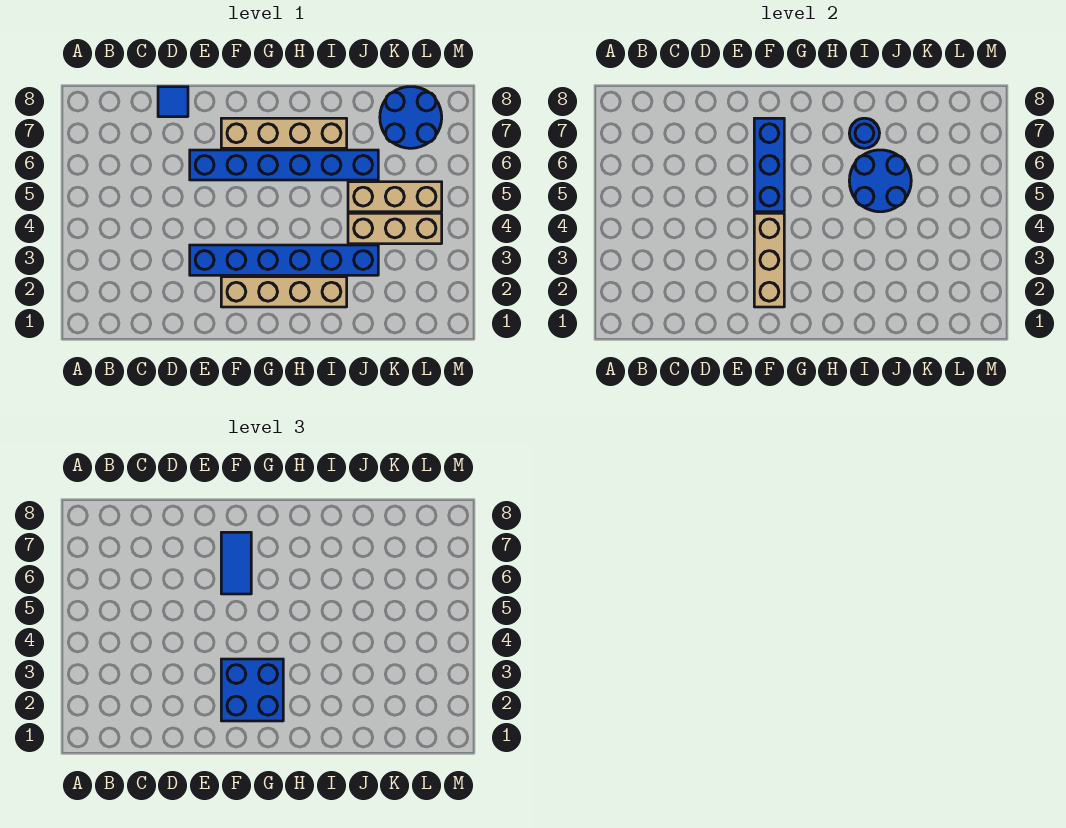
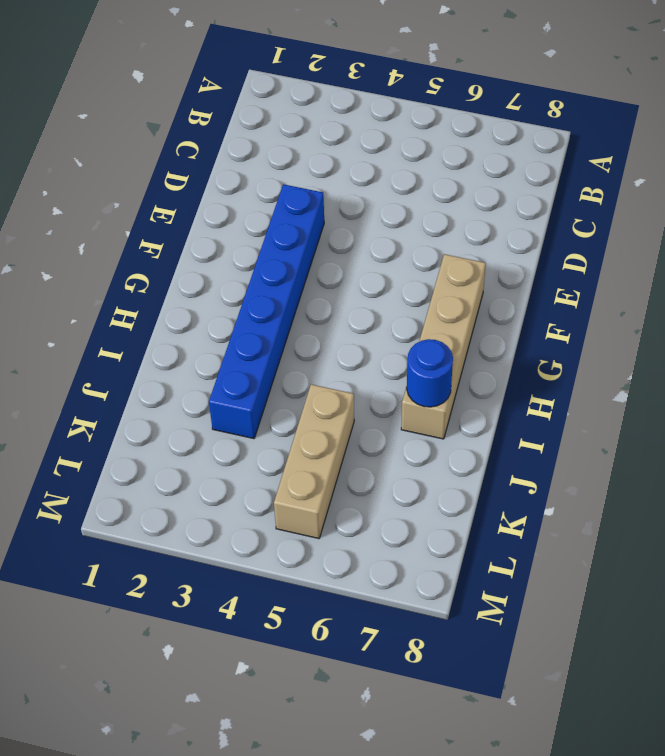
none -> blue tile D8 level 1
none -> blue brick E6:J6 level 1
none -> tan brick F2:I2 level 1

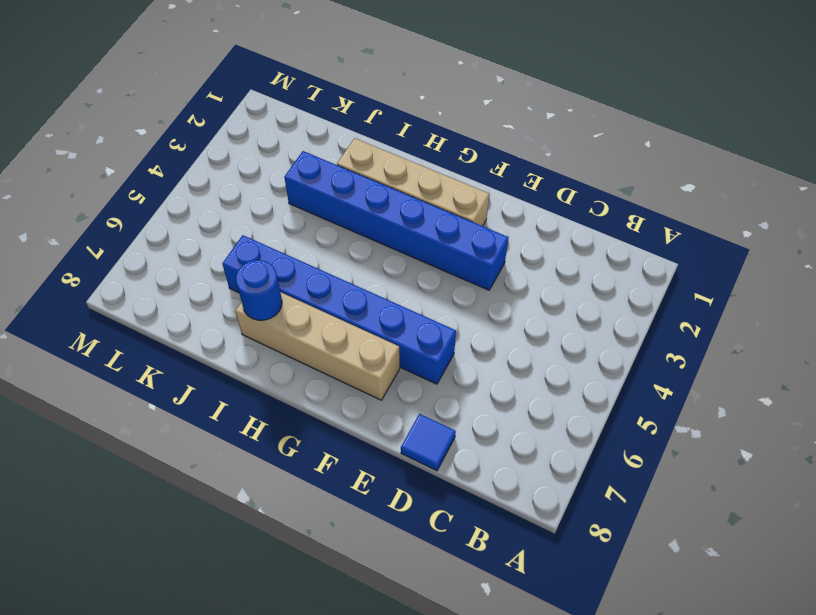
none -> tan brick J4:L4 level 1
none -> tan brick J5:L5 level 1
none -> blue round brick K7:L8 level 1

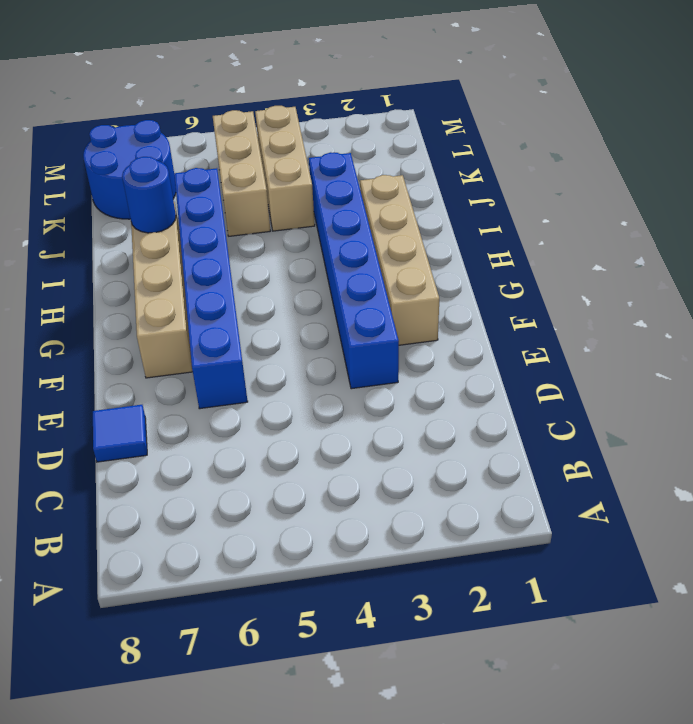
none -> tan brick F2:F4 level 2
none -> blue brick F5:F7 level 2
none -> blue round brick I5:J6 level 2

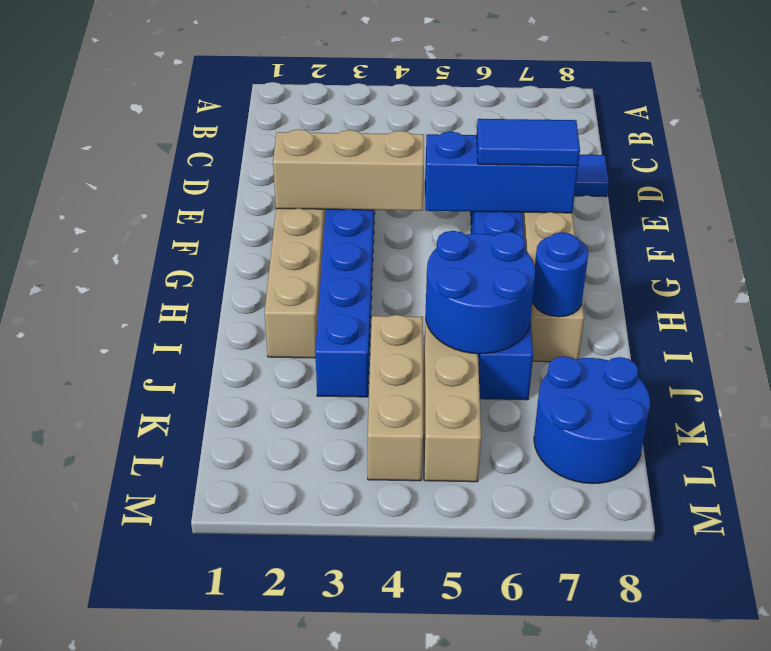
none -> blue brick F2:G3 level 3

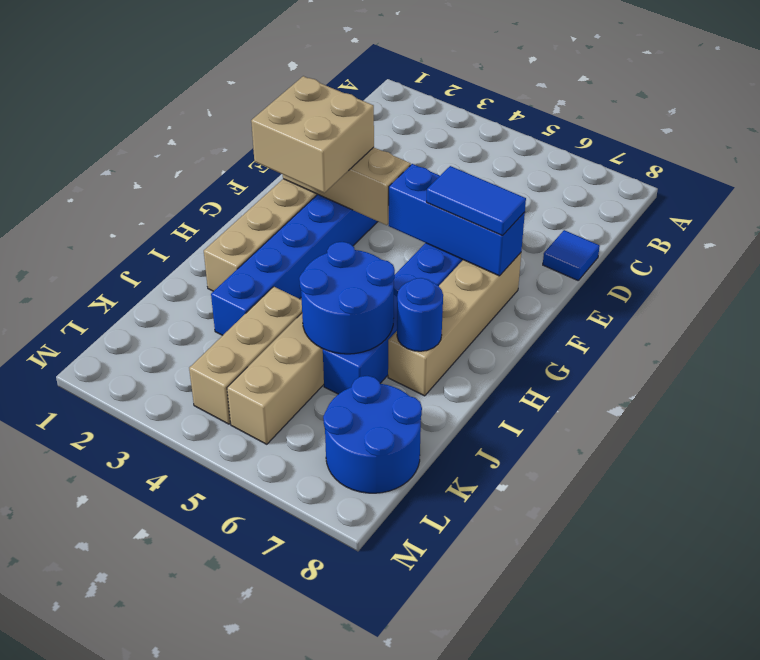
tan brick F2:G3 level 3 -> blue brick F2:G3 level 3

